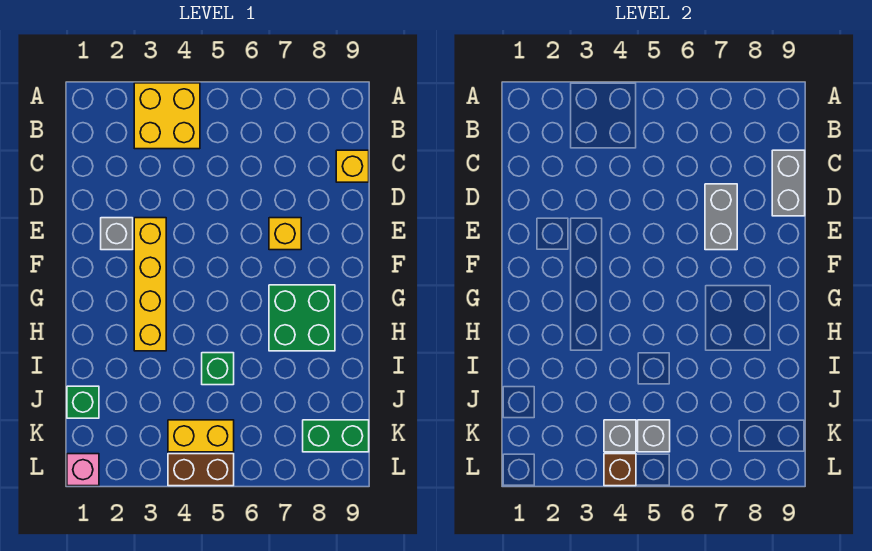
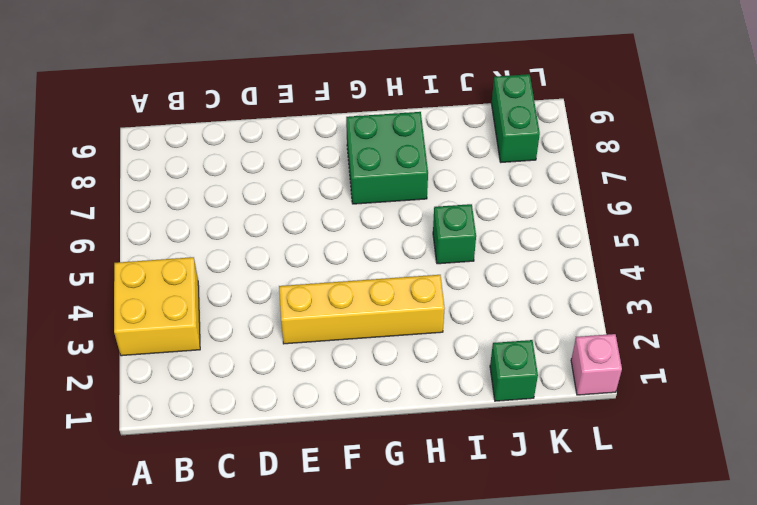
none -> yellow brick C9 level 1
none -> grey brick E2 level 1
none -> yellow brick E7 level 1

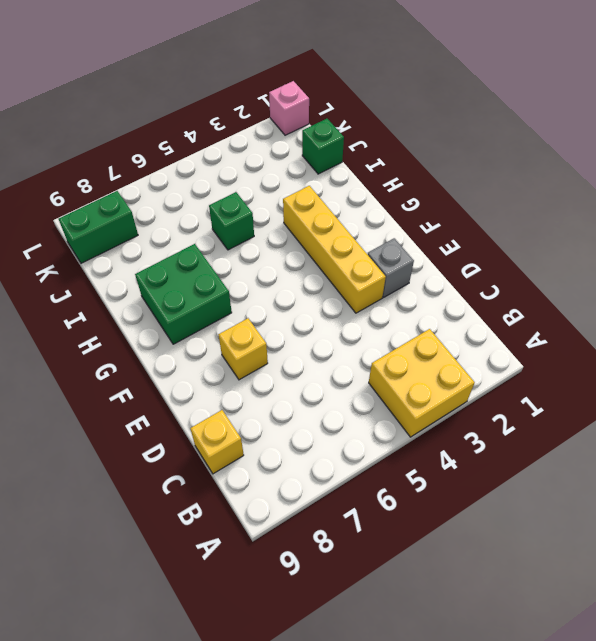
none -> yellow brick K4:K5 level 1
none -> brown brick L4:L5 level 1
none -> grey brick C9:D9 level 2

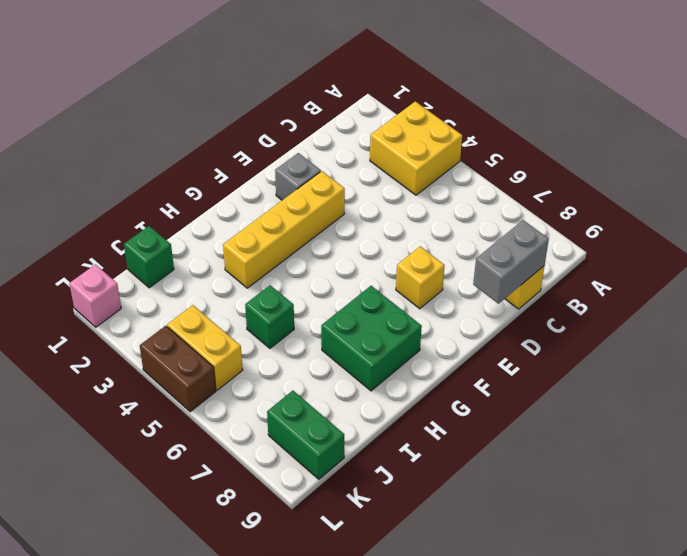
none -> grey brick D7:E7 level 2
none -> grey brick K4 level 2
none -> grey brick K5 level 2

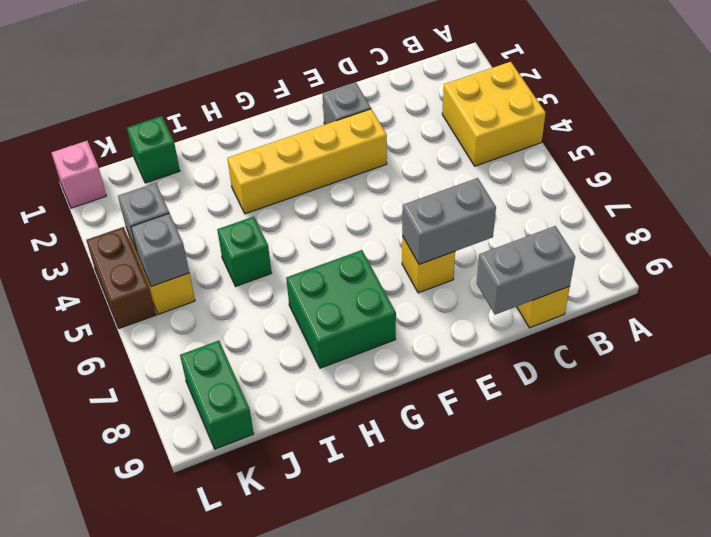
none -> brown brick L4 level 2

